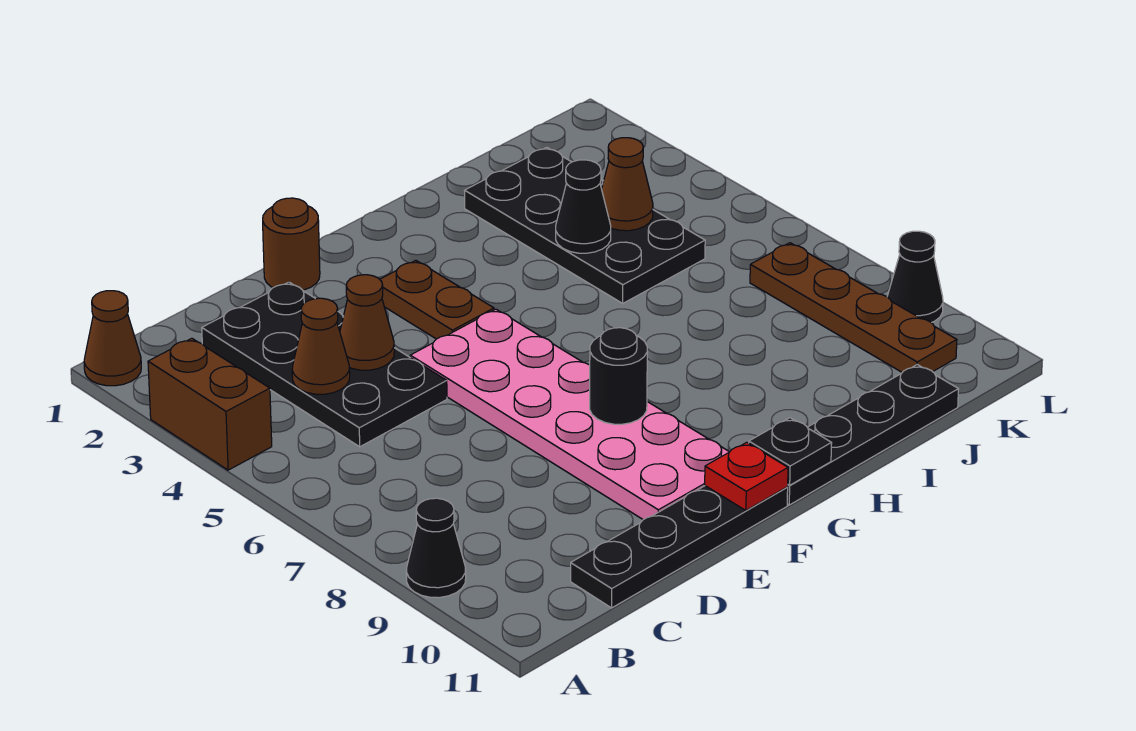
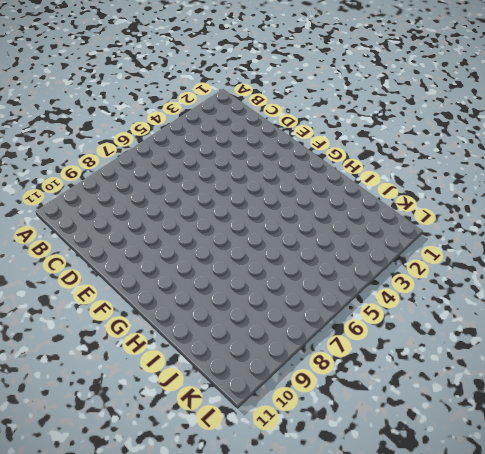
none -> brown cone A1 level 1
none -> brown brick A3:A4 level 1
none -> black cone A9 level 1

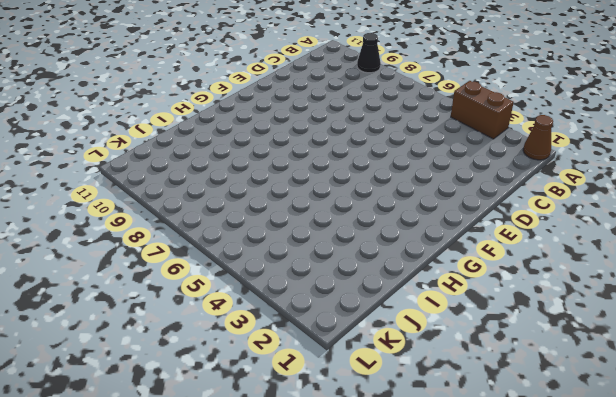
none -> black plate C2:D5 level 1
none -> black plate C11:F11 level 1
none -> brown round brick E1 level 1

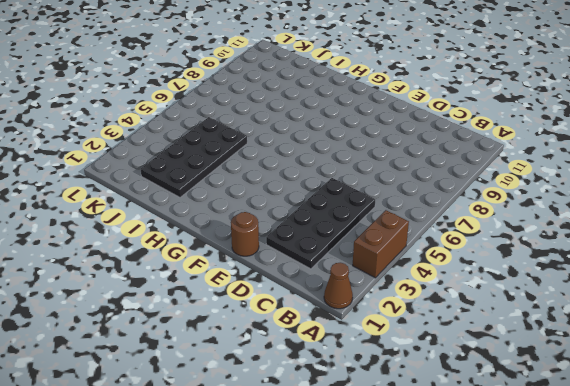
none -> black cone A9 level 1
none -> black plate C11:F11 level 1
none -> pink plate E5:F10 level 1

